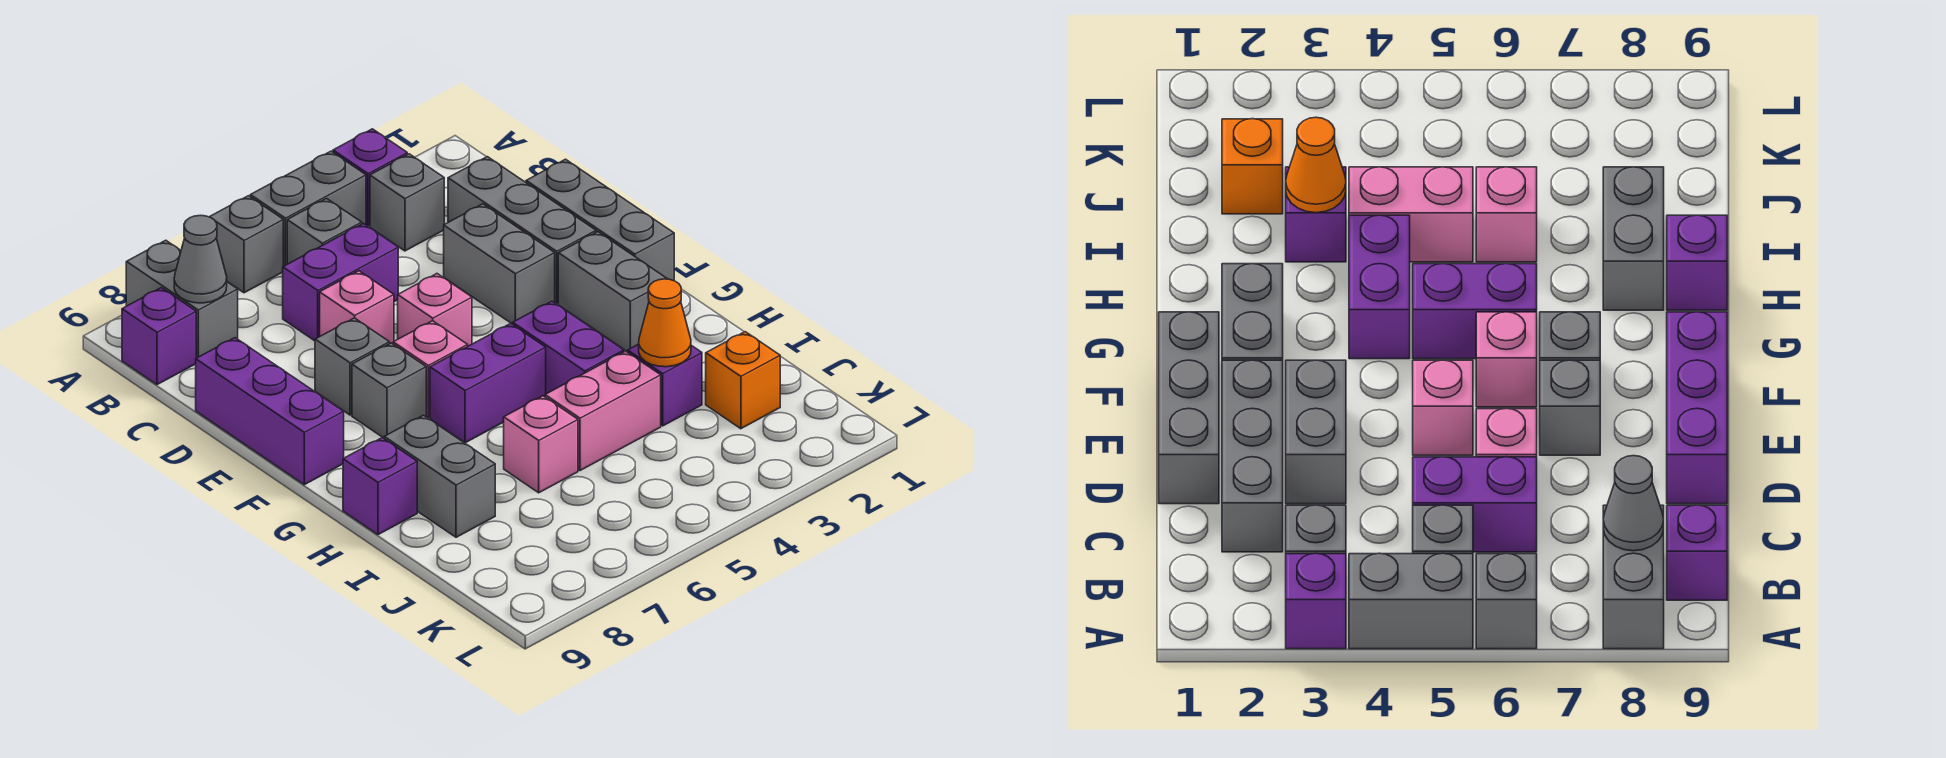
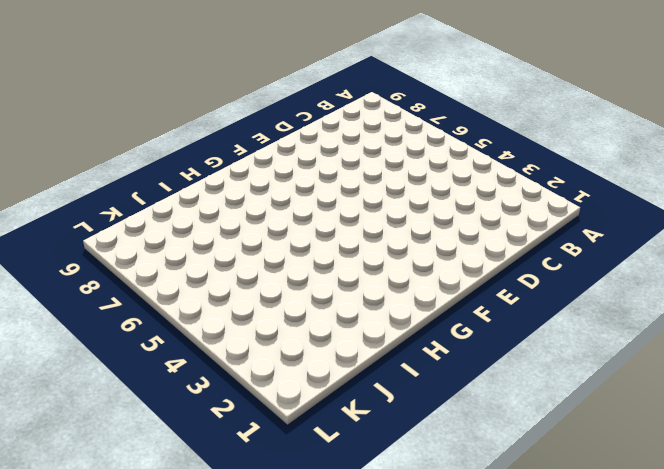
none -> purple brick A3 level 1
none -> grey brick A4:A5 level 1
none -> grey brick A6 level 1

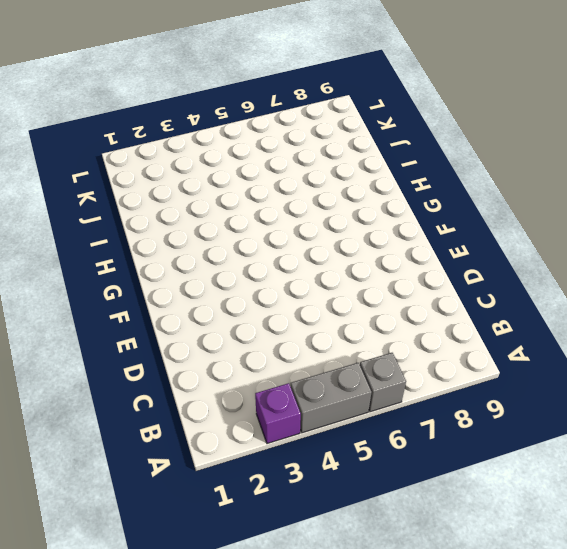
none -> grey brick A8:B8 level 1
none -> grey brick B3 level 1
none -> grey brick B5 level 1

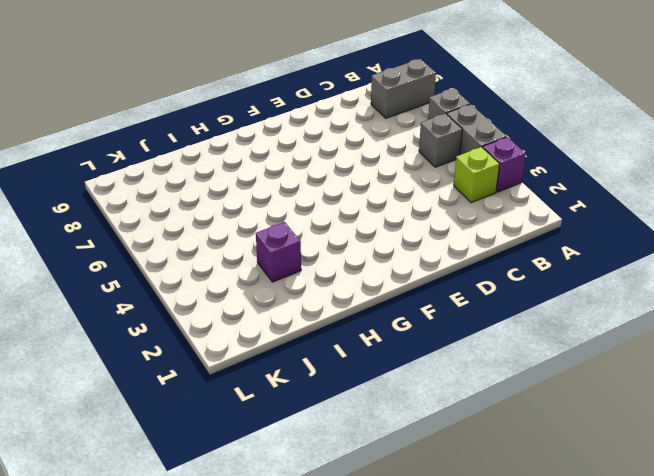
lime brick B3 level 1 -> grey brick B3 level 1
none -> purple brick B9 level 1
none -> grey brick C2:E2 level 1
none -> purple brick C5:C6 level 1

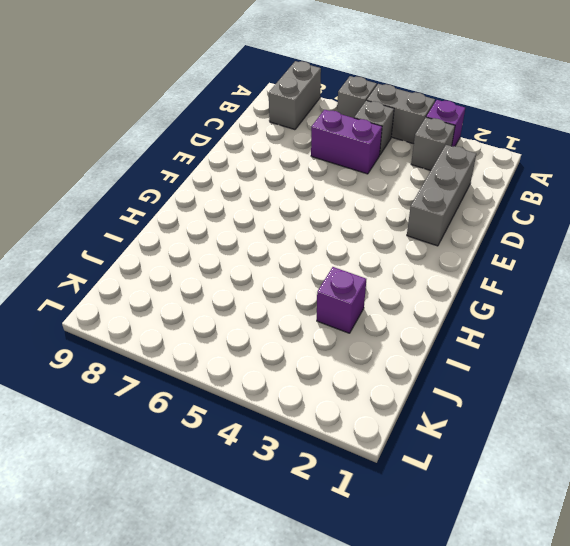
none -> purple brick B9 level 1
none -> grey brick D1:F1 level 1
none -> grey brick D3:E3 level 1

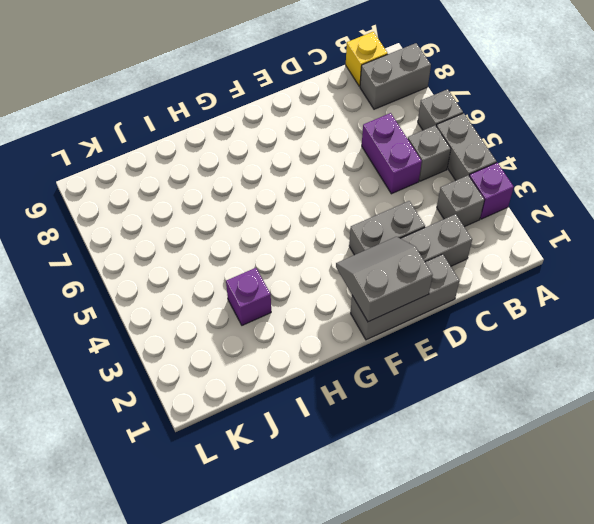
yellow brick B9 level 1 -> purple brick B9 level 1
grey slope E1:F2 level 2 top 1 -> none
none -> pink brick D6 level 1
none -> purple brick D9:F9 level 1
none -> pink brick E5 level 1

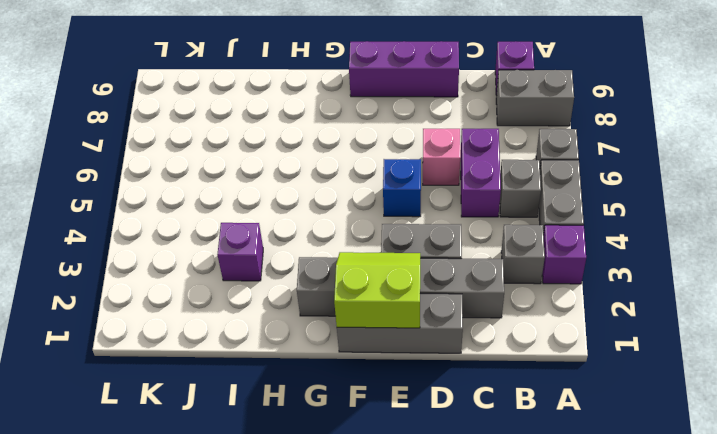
lime slope E1:F2 level 2 top 1 -> none
blue brick E5 level 1 -> pink brick E5 level 1
none -> grey brick E7 level 1
none -> pink brick F6 level 1
none -> grey brick F7 level 1

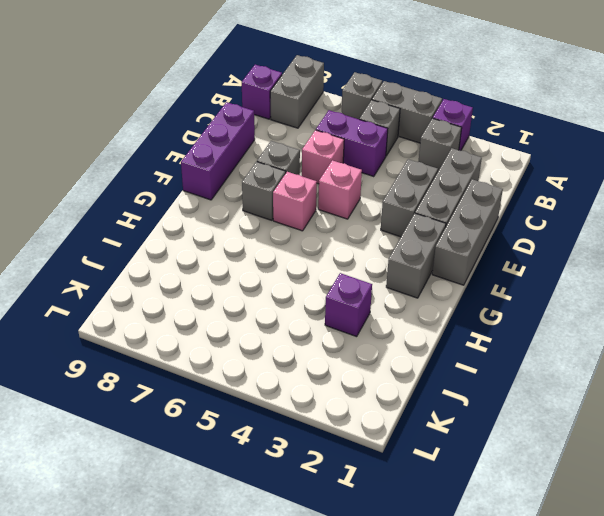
none -> purple brick G4:H4 level 1
none -> purple brick G5:G6 level 1
none -> grey brick H8:I8 level 1

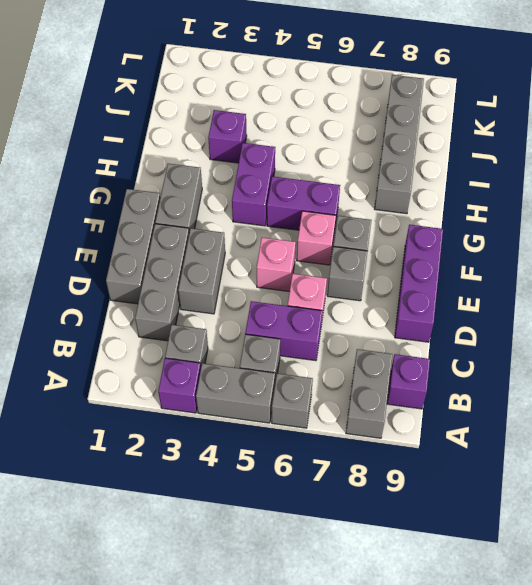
grey brick H8:K8 level 1 -> grey brick H8:I8 level 1
none -> purple brick H9 level 1
none -> pink brick I4:I5 level 1
none -> pink brick I6 level 1

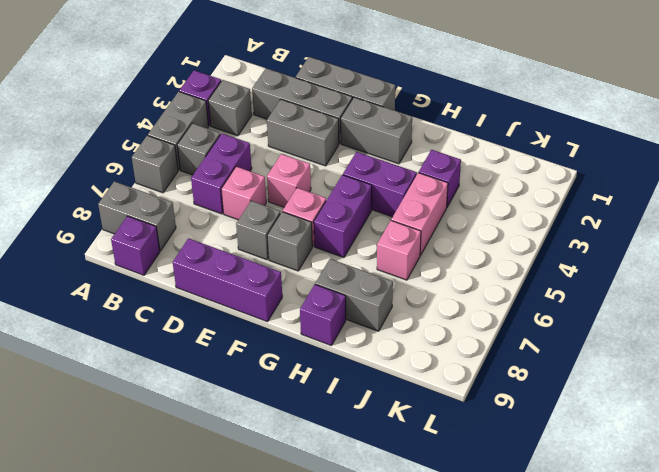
none -> orange brick J2 level 1
none -> grey cone B8 level 2
none -> orange cone I3 level 2

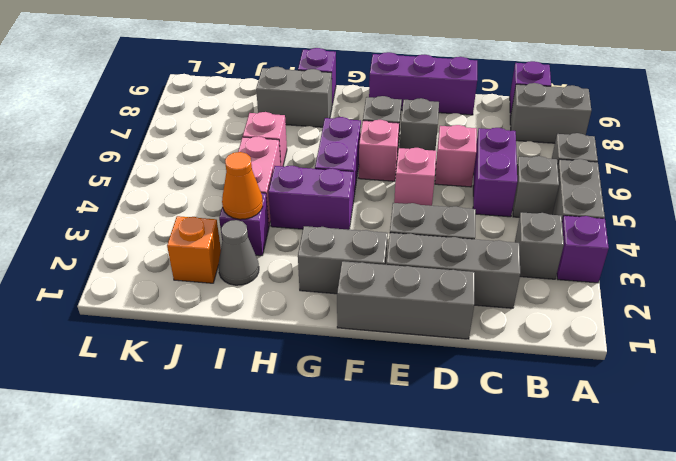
grey cone I2 level 1 -> grey cone B8 level 2

